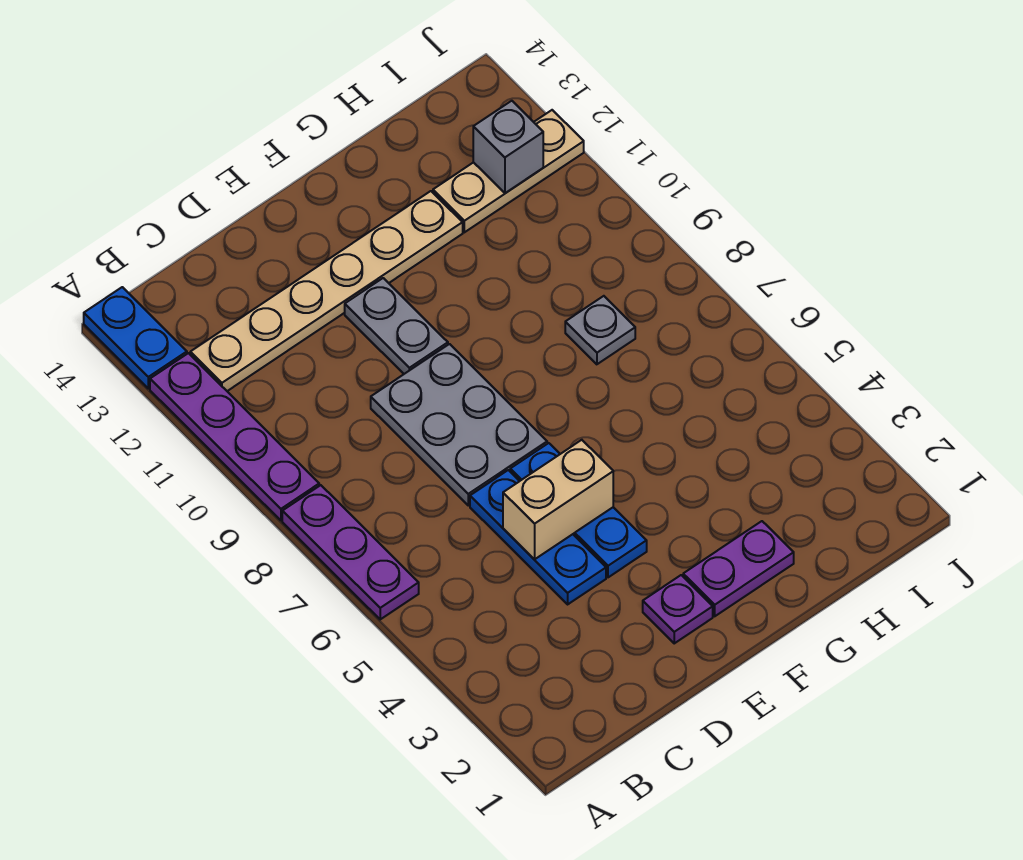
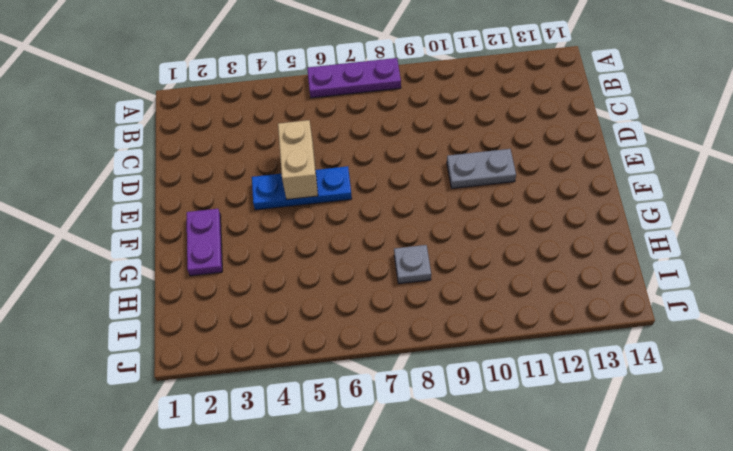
none -> purple plate A9:A12 level 1
none -> blue plate A13:A14 level 1
none -> tan plate B12:G12 level 1

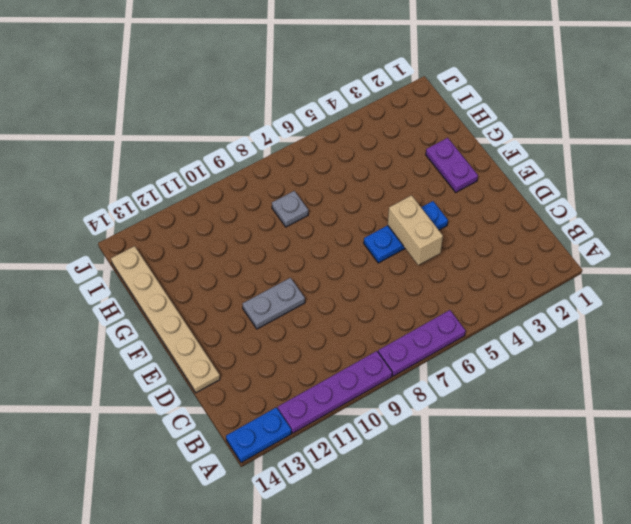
tan plate D14:I14 level 1 -> tan plate B12:G12 level 1
none -> blue plate D4:D6 level 1
none -> grey plate D7:E9 level 1
none -> purple plate E2 level 1

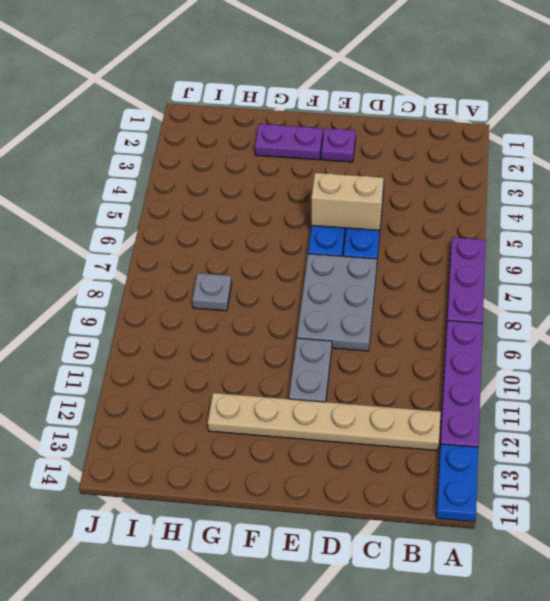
none -> tan plate H12:J12 level 1
none -> grey brick I12 level 2

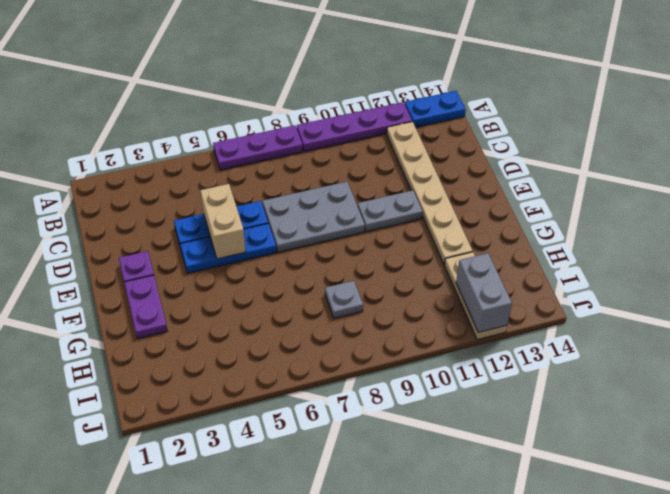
grey brick I12:J12 level 2 -> grey brick I12 level 2

